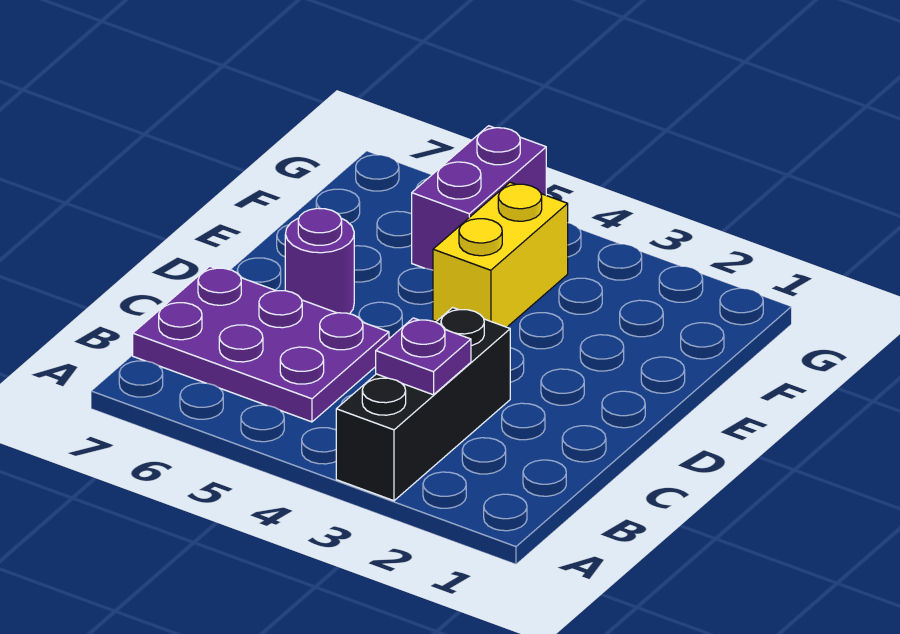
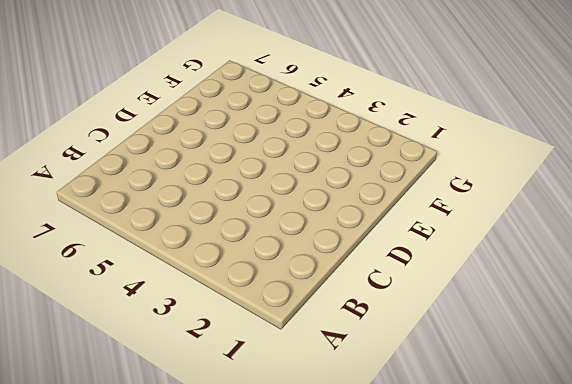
none -> black brick A3:C3 level 1
none -> purple plate B5:C7 level 1

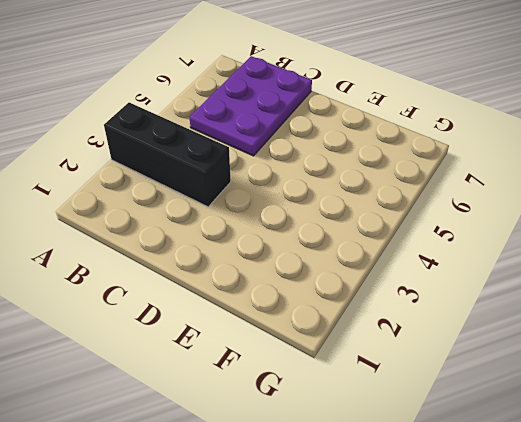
none -> purple round brick D6 level 1
none -> yellow brick E4:F4 level 1

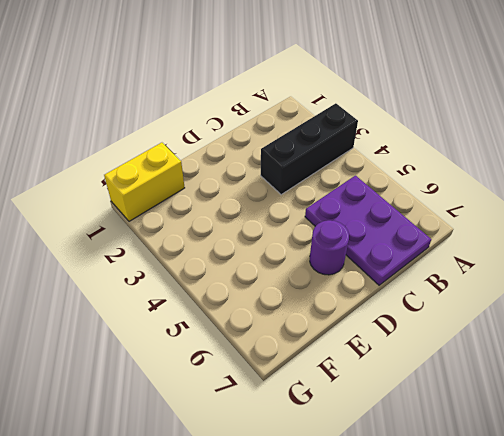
yellow brick F1:G1 level 1 -> yellow brick E4:F4 level 1
none -> purple brick F5:G5 level 1
none -> purple plate B3 level 2

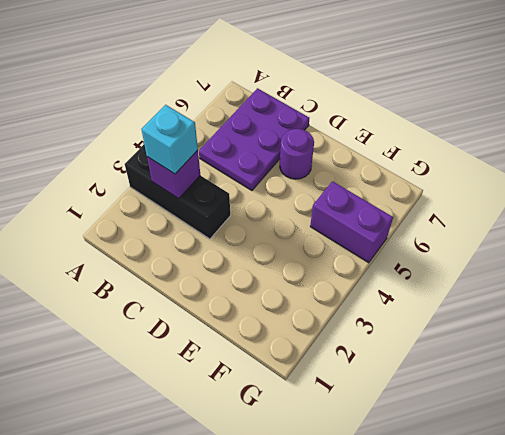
purple brick B3 level 2 -> purple plate B3 level 2
cyan brick B3 level 3 -> none
none -> yellow brick E4:F4 level 1

